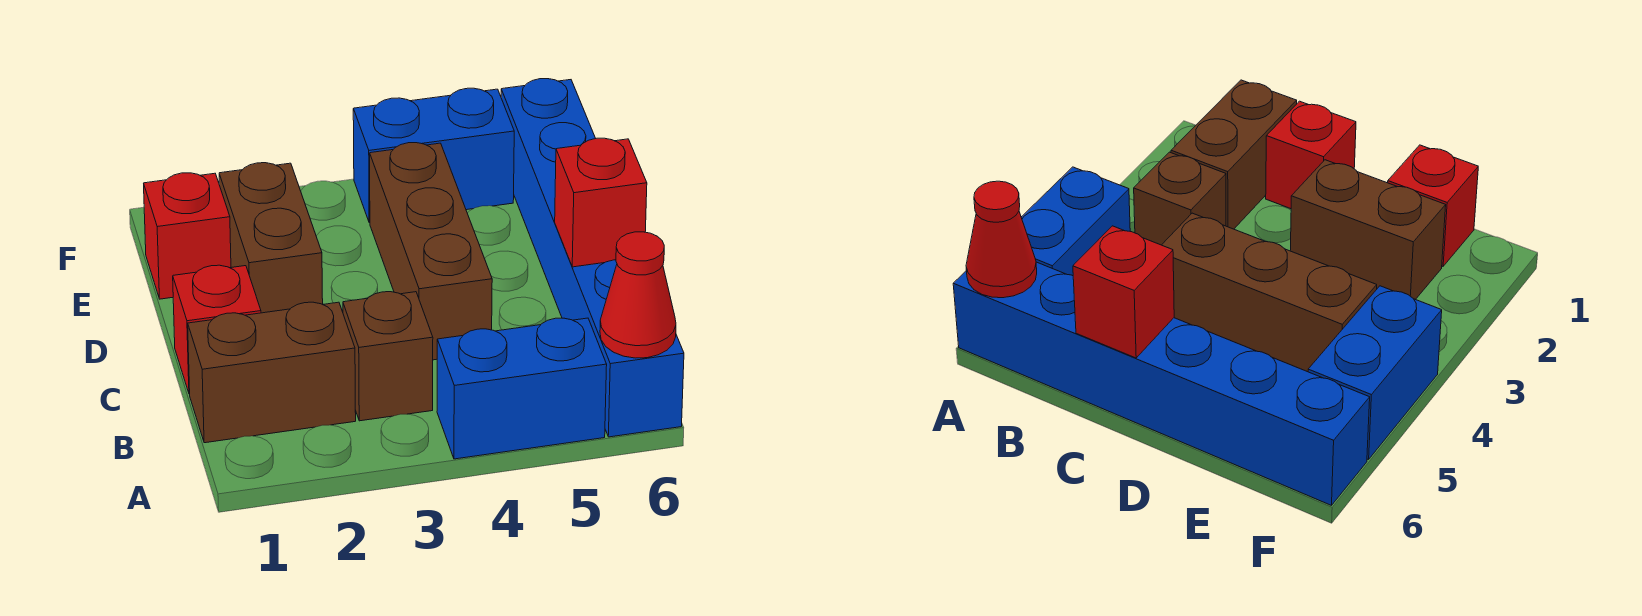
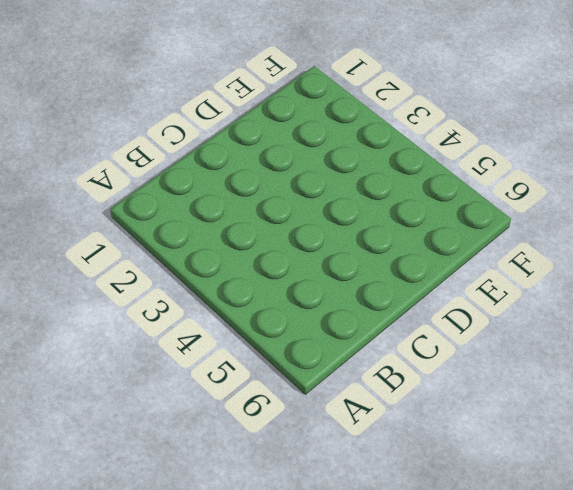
none -> blue brick A4:A5 level 1
none -> blue brick A6:F6 level 1

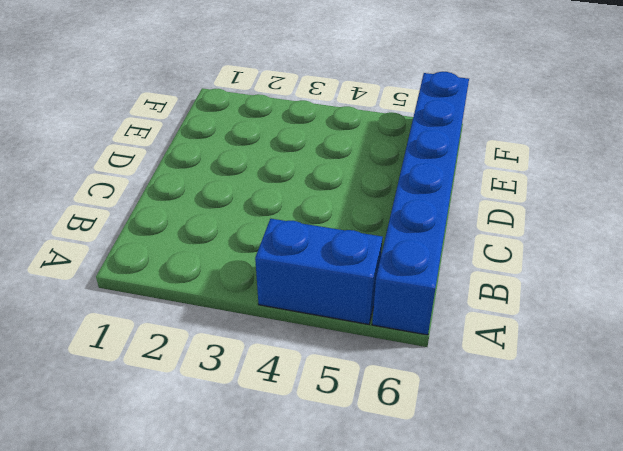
none -> brown brick B1:B2 level 1
none -> brown brick B3 level 1

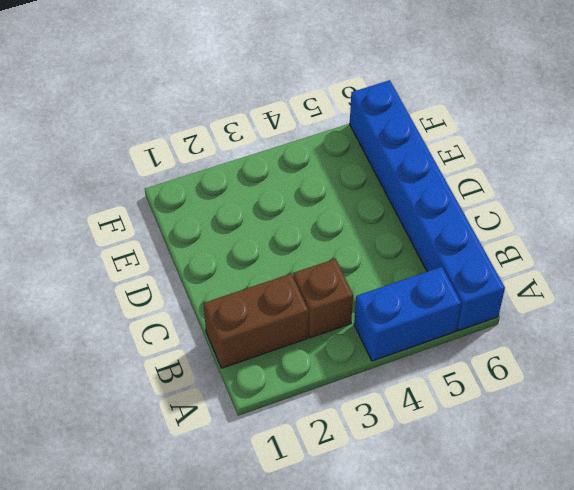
none -> red brick C1 level 1
none -> brown brick C4:E4 level 1

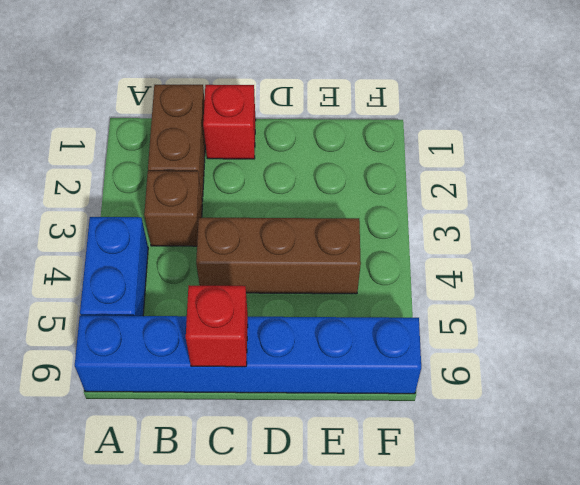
none -> brown brick D2:E2 level 1
none -> red brick E1 level 1

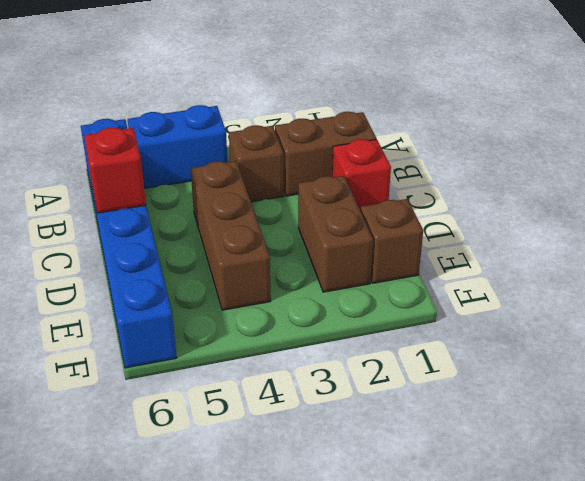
brown brick E1 level 1 -> red brick E1 level 1
none -> blue brick F4:F5 level 1
none -> red cone A6 level 2

